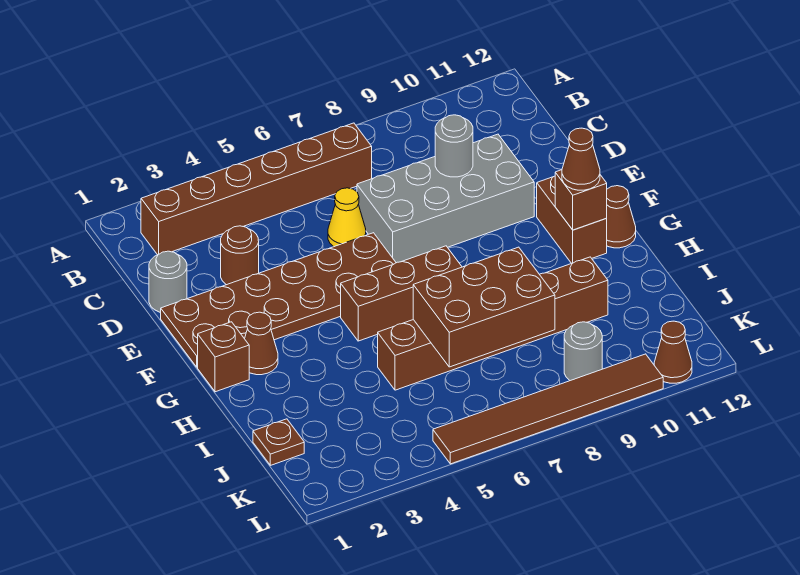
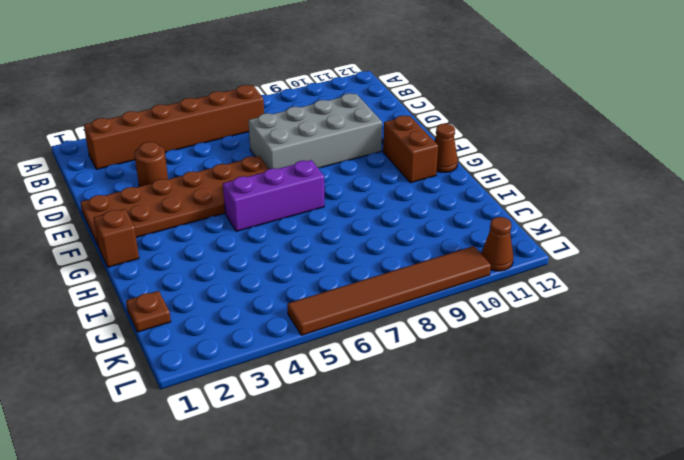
purple brick G5:G7 level 1 -> brown brick G5:G7 level 1
none -> grey round brick D1 level 1
none -> yellow cone D6 level 1
none -> brown cone G2 level 1

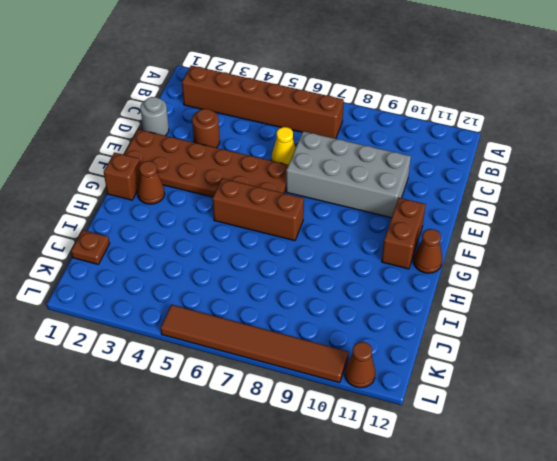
none -> brown brick I5:I10 level 1
none -> grey round brick K9 level 1
none -> grey round brick D9 level 2

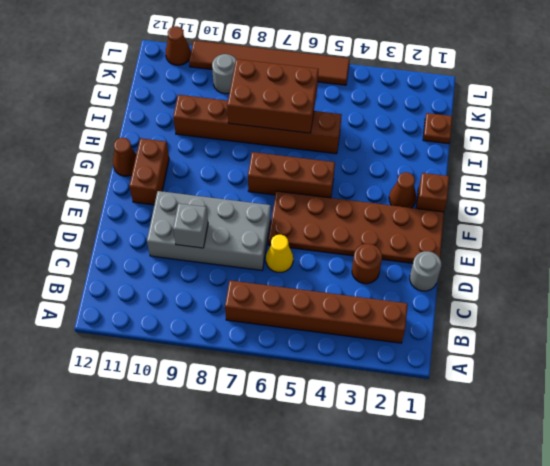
grey brick D9 level 2 -> grey round brick D9 level 2
none -> brown brick G11 level 2
none -> brown cone G11 level 3

